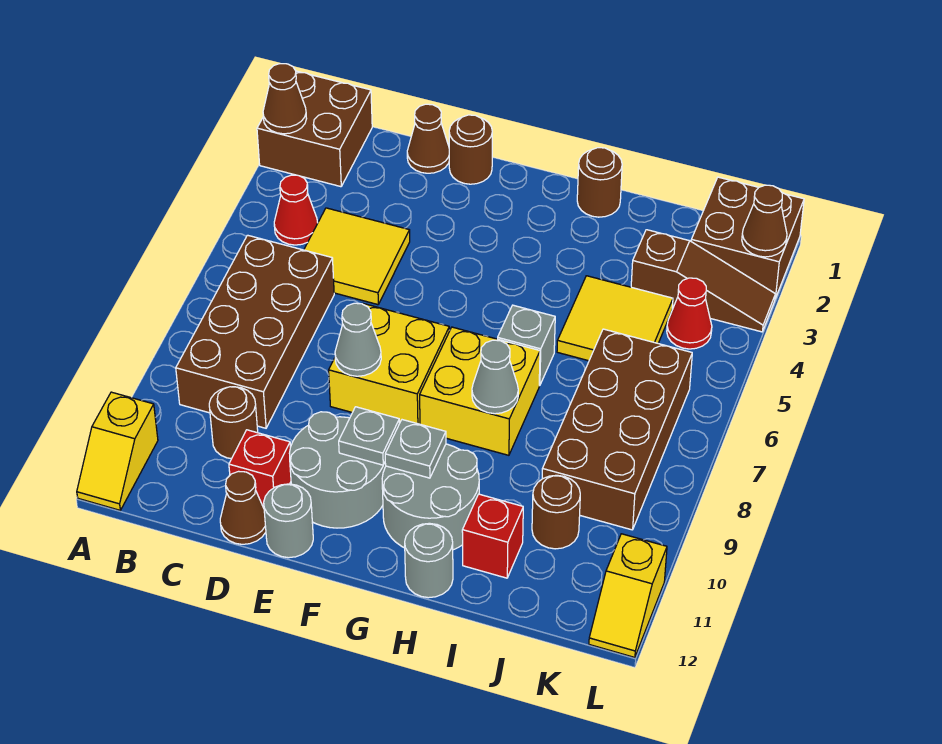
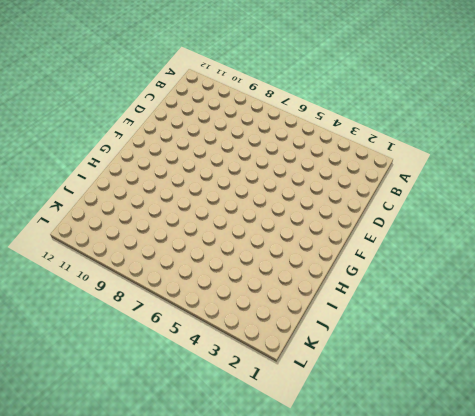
none -> brown brick A1:B2 level 1
none -> yellow slope A11:A12 level 1 top 11
none -> red cone B4 level 1
none -> brown brick B6:C9 level 1

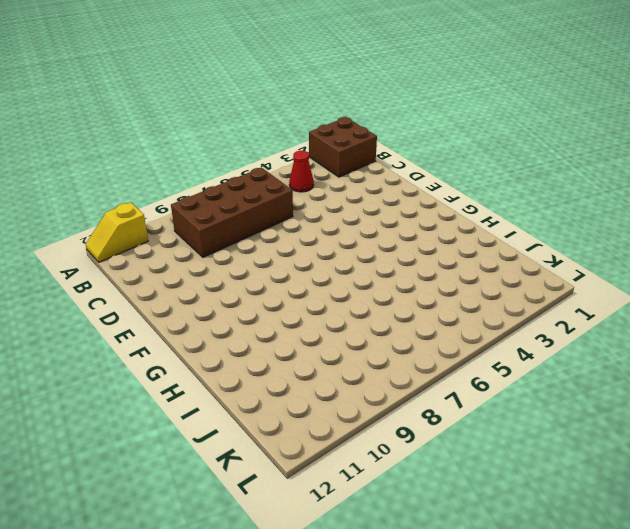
none -> yellow tile C4:D5 level 1
none -> brown round brick C10 level 1
none -> brown cone D1 level 1
none -> red brick D11 level 1

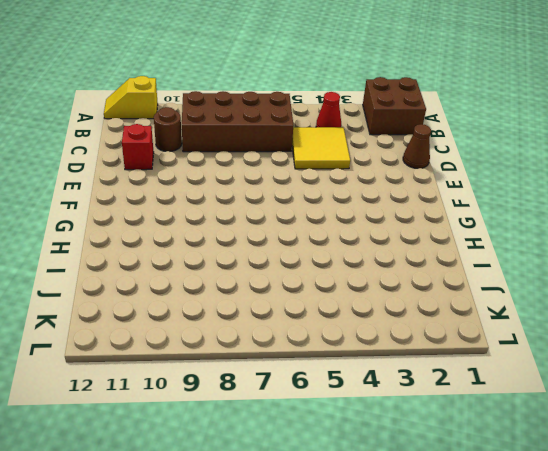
none -> brown cone D12 level 1
none -> brown round brick E1 level 1
none -> yellow brick E7:F8 level 1
none -> grey round brick E10:F11 level 1

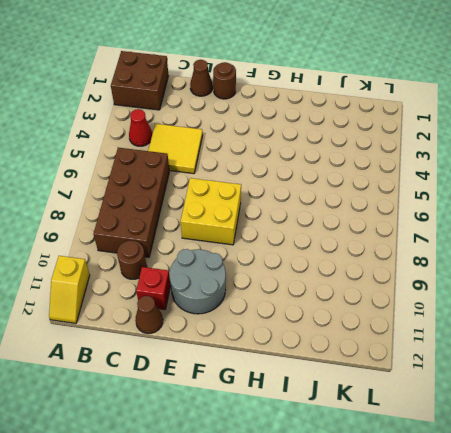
none -> grey round brick E12 level 1
none -> yellow brick G7:H8 level 1
none -> grey round brick G10:H11 level 1
none -> brown round brick H1 level 1

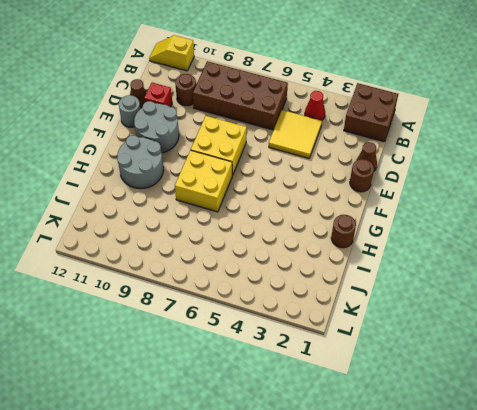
none -> grey brick H6 level 1
none -> grey round brick H12 level 1
none -> yellow tile I4:J5 level 1
none -> red brick I11 level 1

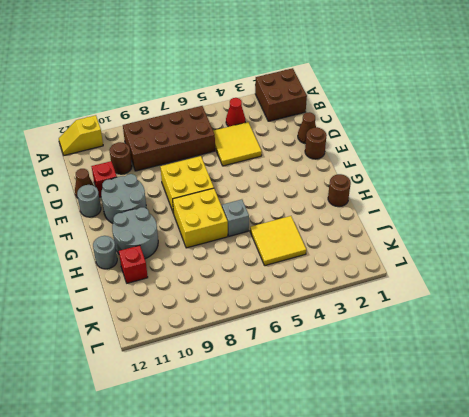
none -> brown slope J3:L3 level 1 top J
none -> brown brick J6:K9 level 1
none -> brown round brick J10 level 1
none -> brown brick K1:L2 level 1

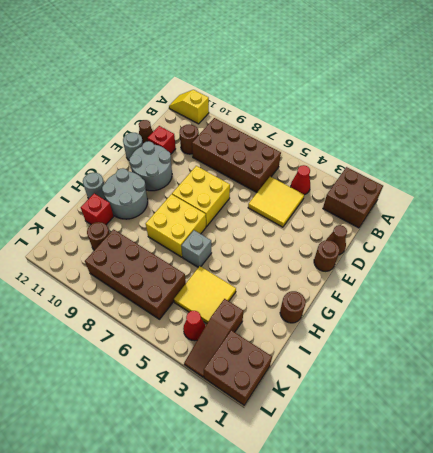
none -> yellow slope L11:L12 level 1 top 11
none -> brown cone A2 level 2
none -> grey cone E8 level 2
none -> grey plate F10 level 2

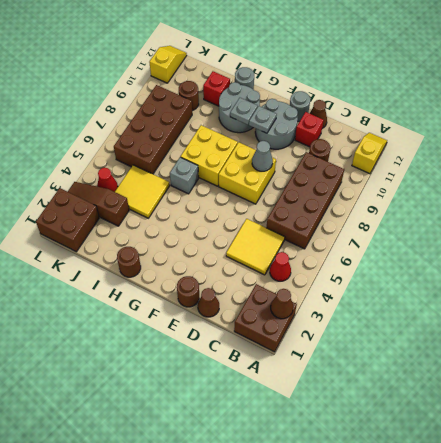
none -> grey cone H8 level 2
none -> brown cone L2 level 2

